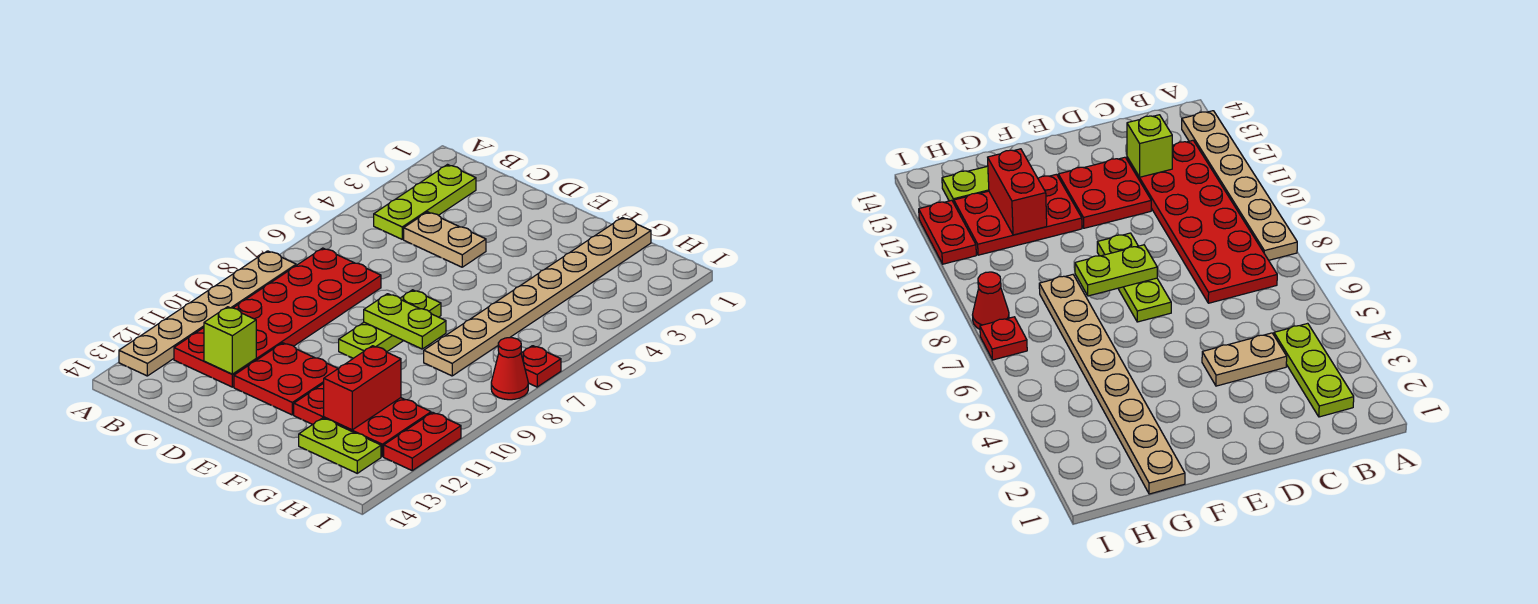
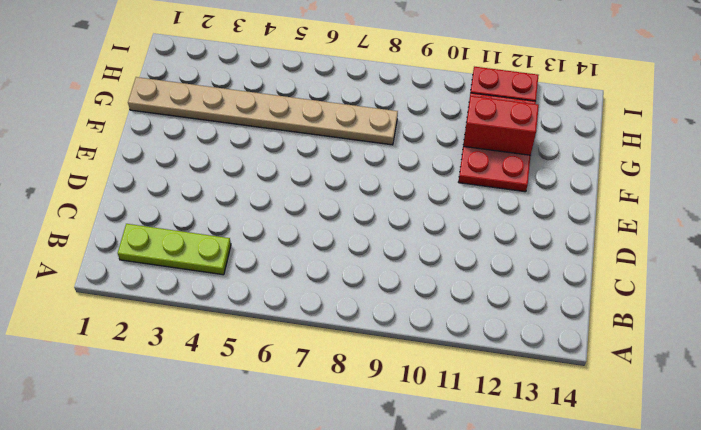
none -> tan plate A8:A13 level 1
none -> red plate B7:C12 level 1
none -> tan plate C4:D4 level 1

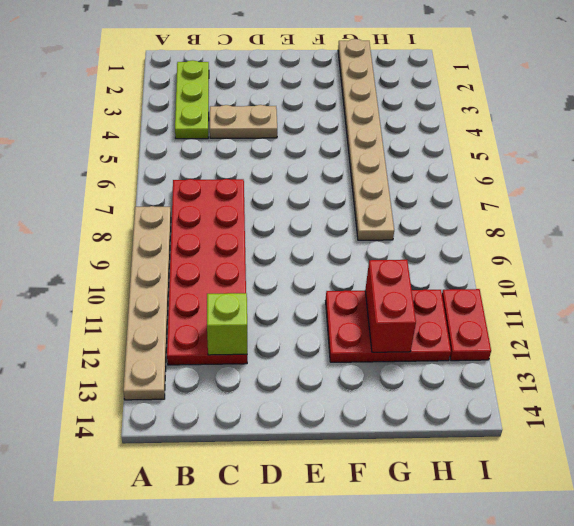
none -> red plate D11:E12 level 1
none -> lime plate E7:E9 level 1
none -> lime plate G13:H13 level 1

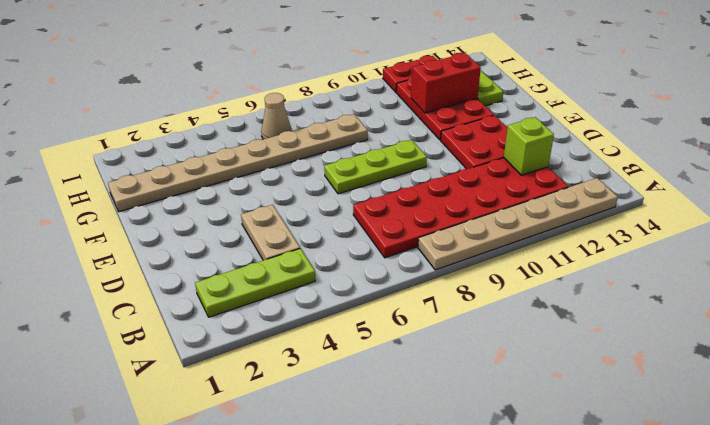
tan cone H6 level 1 -> none
none -> red plate I7 level 1
none -> red cone I8 level 1
none -> lime plate E8:F8 level 2

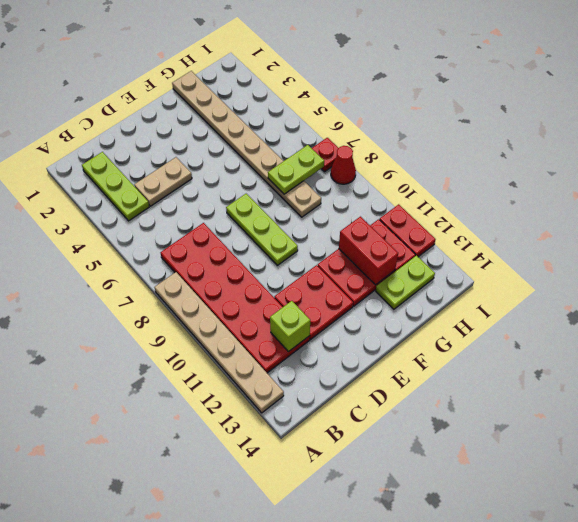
lime plate G7:H7 level 2 -> lime plate E8:F8 level 2

